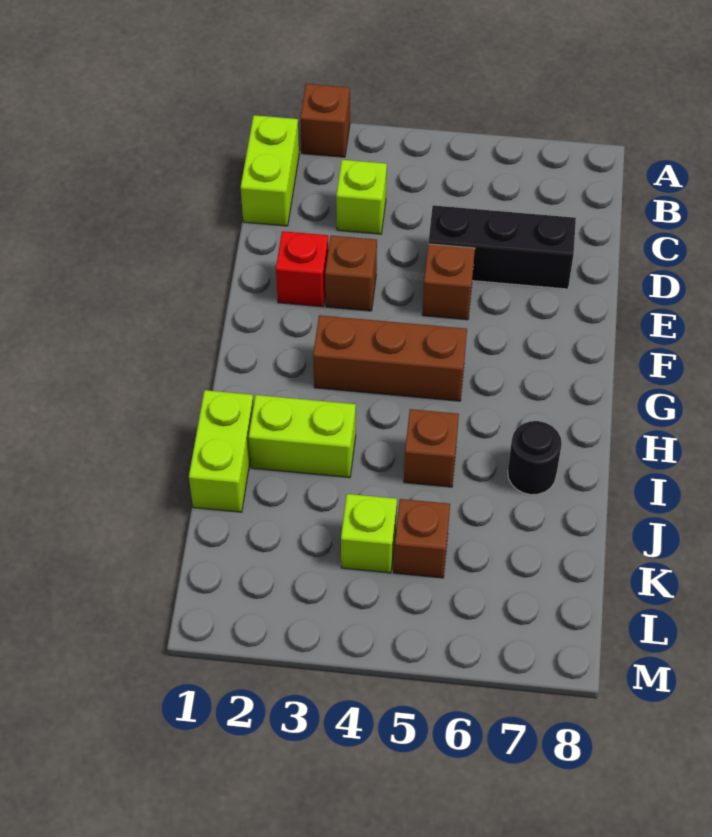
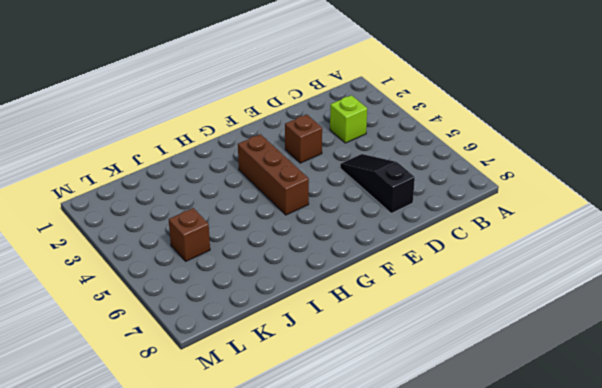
black slope D5:D7 level 1 top 7 -> black brick D5:D7 level 1
none -> brown brick A2 level 1
none -> lime brick B1:C1 level 1
none -> red brick E2 level 1

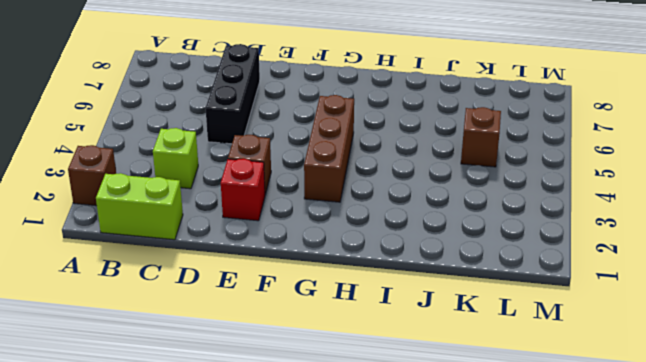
none -> brown brick E5 level 1
none -> lime brick I1:J1 level 1
none -> lime brick I2:I3 level 1

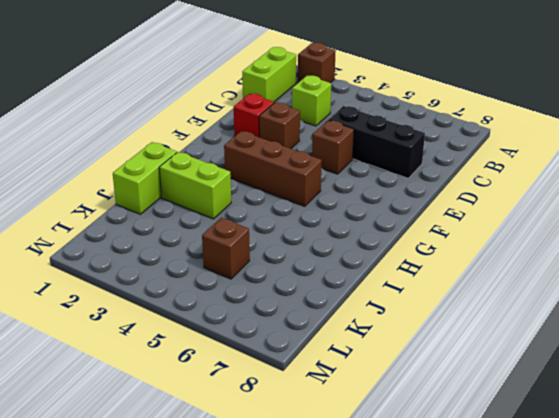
none -> brown brick I5 level 1
none -> black round brick I7 level 1
none -> lime brick K4 level 1

